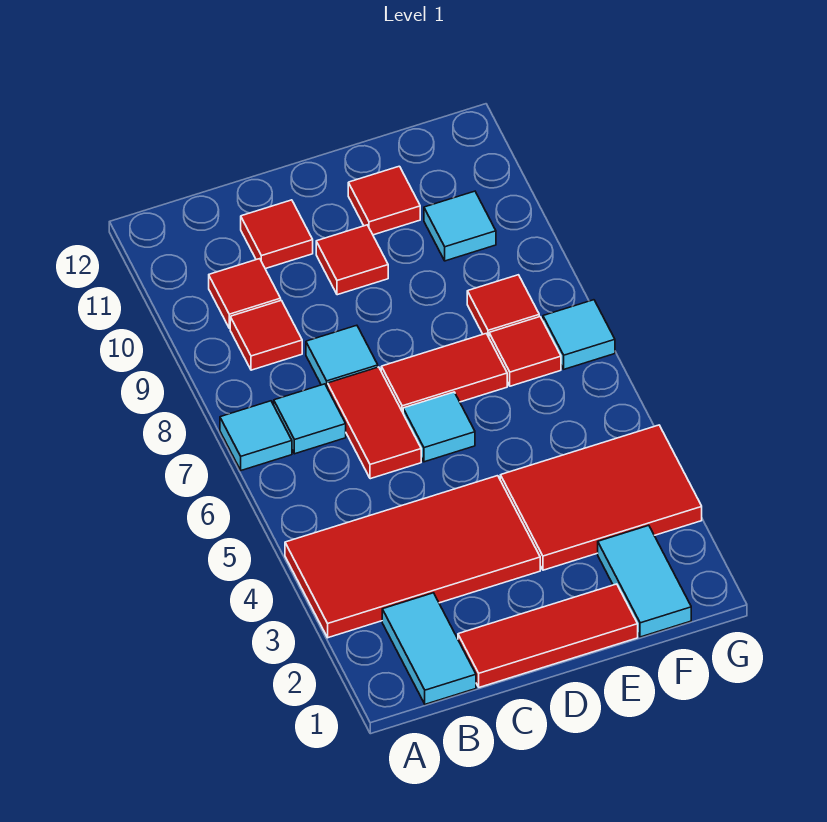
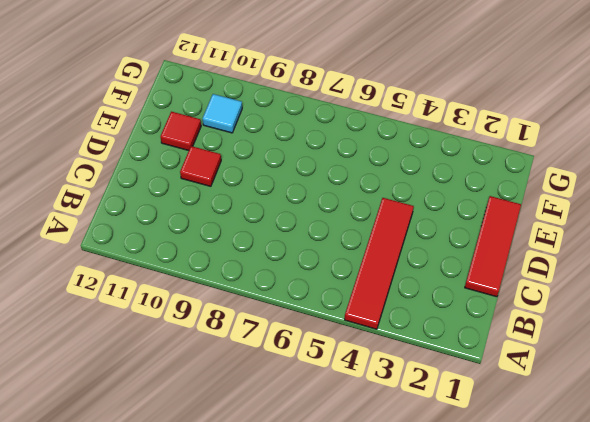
red tile A4:D4 level 1 -> red tile A3:D4 level 1
none -> cyan tile A7 level 1
none -> cyan tile B1:B2 level 1
none -> cyan tile B7 level 1

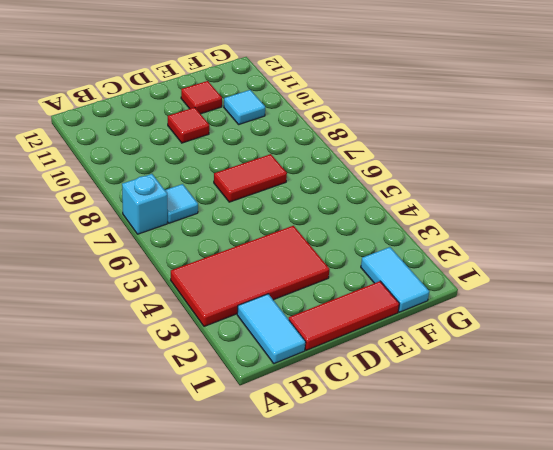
cyan brick A7 level 1 -> cyan tile A7 level 1
none -> red tile B9 level 1
none -> red tile B10 level 1
none -> red tile C6:C7 level 1

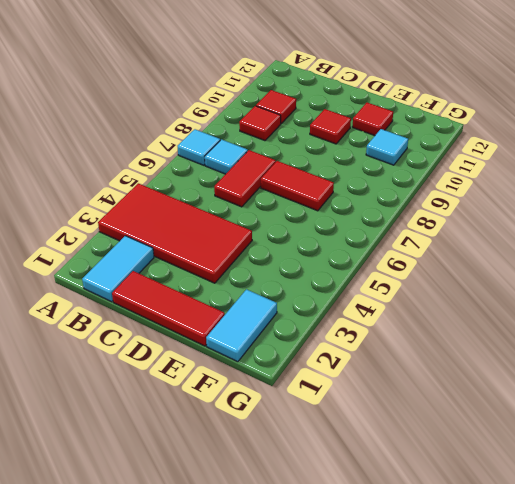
none -> cyan tile C8 level 1
none -> red tile C11 level 1
none -> cyan tile D6 level 1

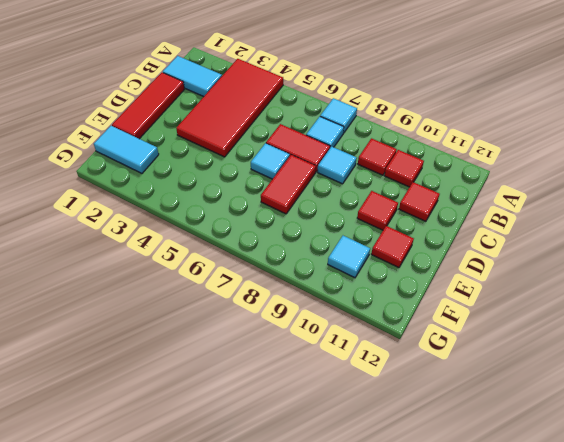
none -> red tile E3:G4 level 1
none -> red tile F7 level 1
none -> red tile F8 level 1

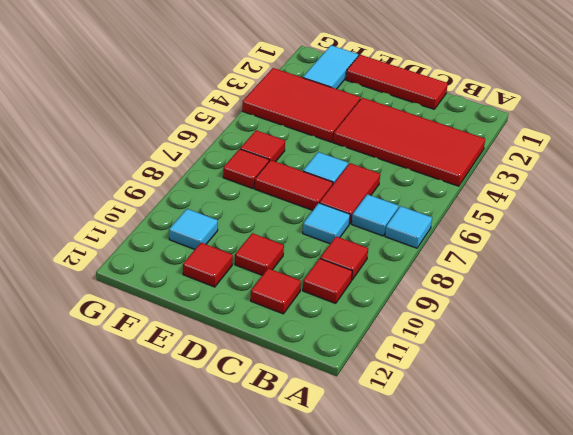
red tile F6 level 1 -> red tile F8 level 1
none -> cyan tile B1:B2 level 1
none -> cyan tile G7 level 1

